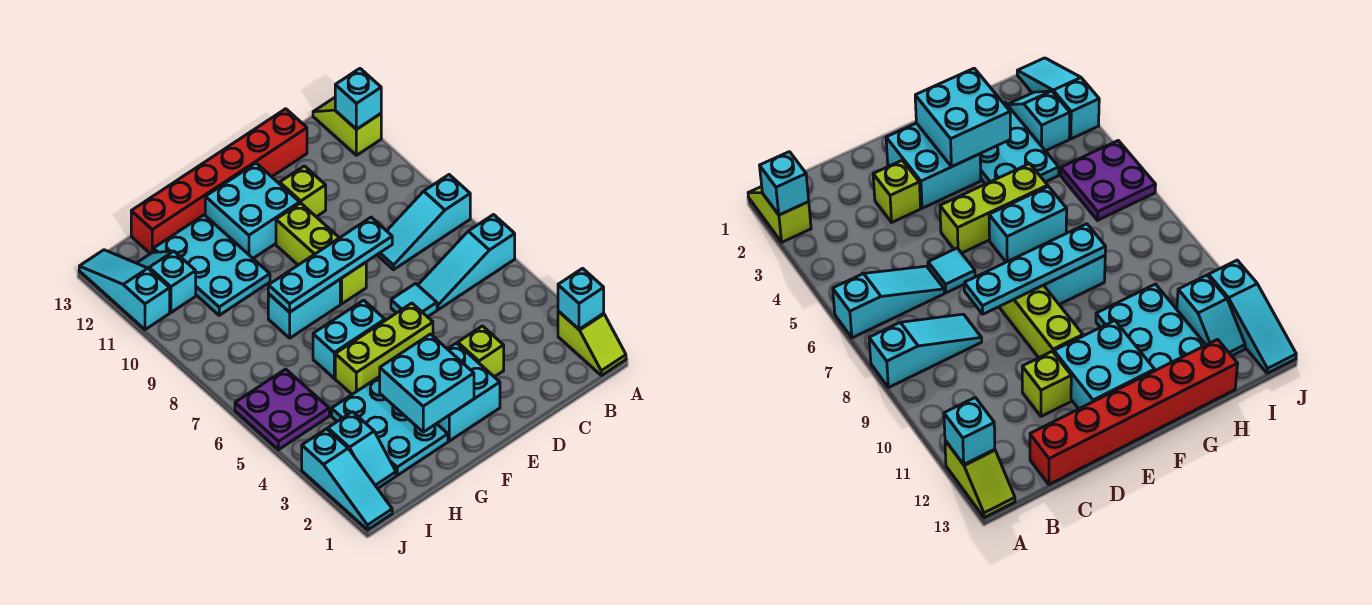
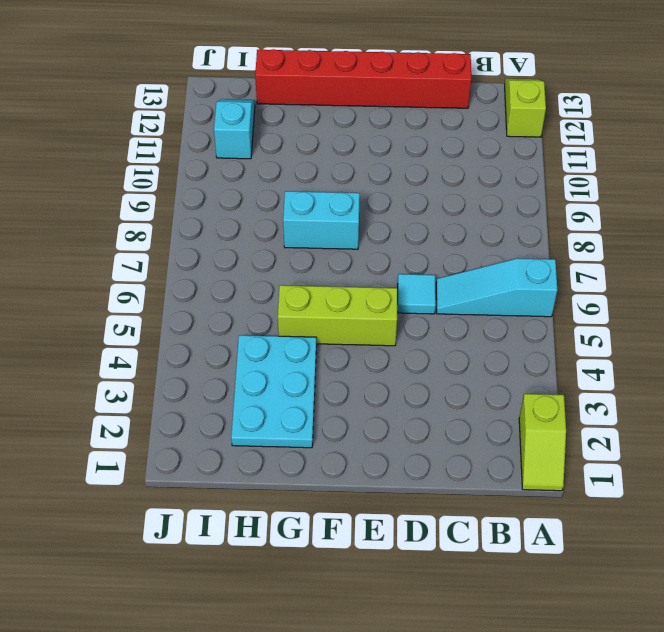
none -> cyan slope A8:C8 level 1 top A
none -> lime brick D3 level 1
none -> lime brick D11 level 1

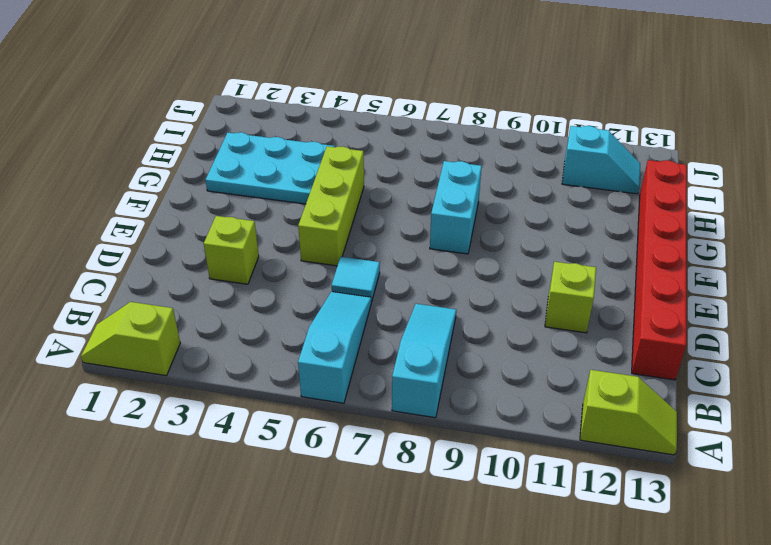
none -> cyan brick E2:F3 level 1
none -> lime brick E8:E10 level 1
none -> cyan brick E11:F12 level 1

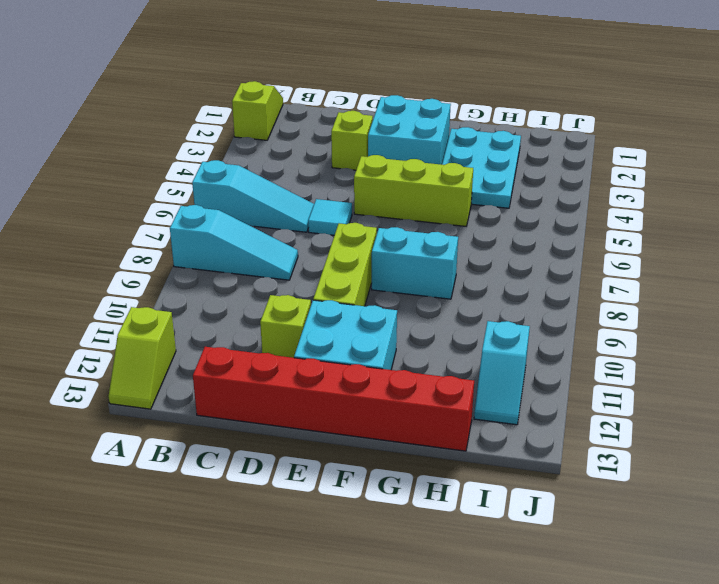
none -> cyan brick F6:G6 level 1
none -> cyan plate G10:H12 level 1
none -> cyan slope I2:I3 level 1 top 3

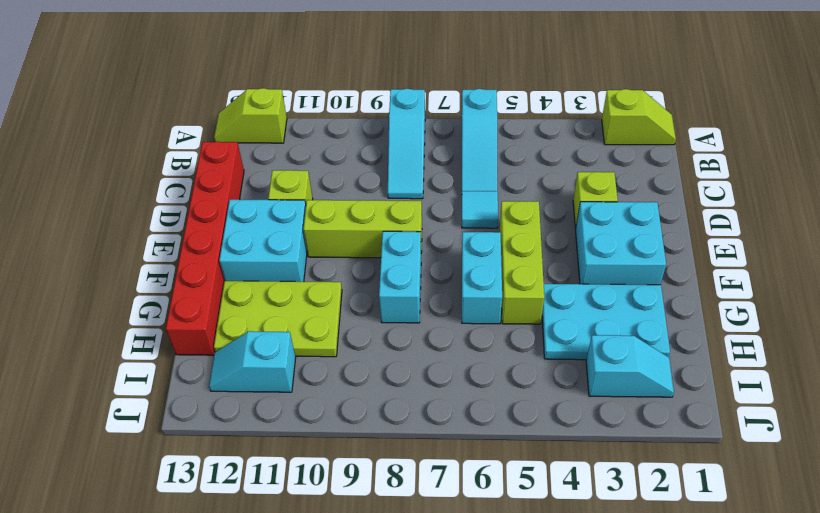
lime plate G10:H12 level 1 -> cyan plate G10:H12 level 1
none -> purple plate I5:J6 level 1
none -> cyan slope J1:J3 level 1 top 3
none -> cyan slope J11:J13 level 1 top 11

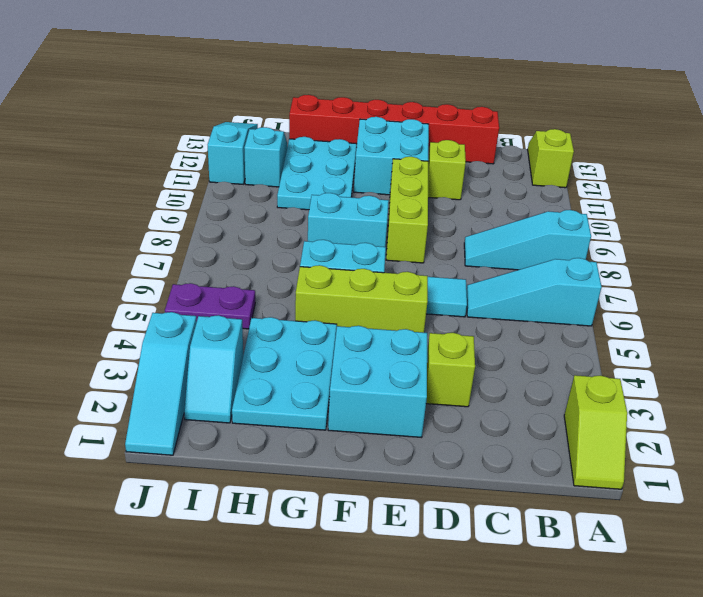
purple plate I5:J5 level 1 -> purple plate I5:J6 level 1
none -> cyan brick A2 level 2
none -> cyan brick A12 level 2
none -> cyan plate D8:G8 level 2

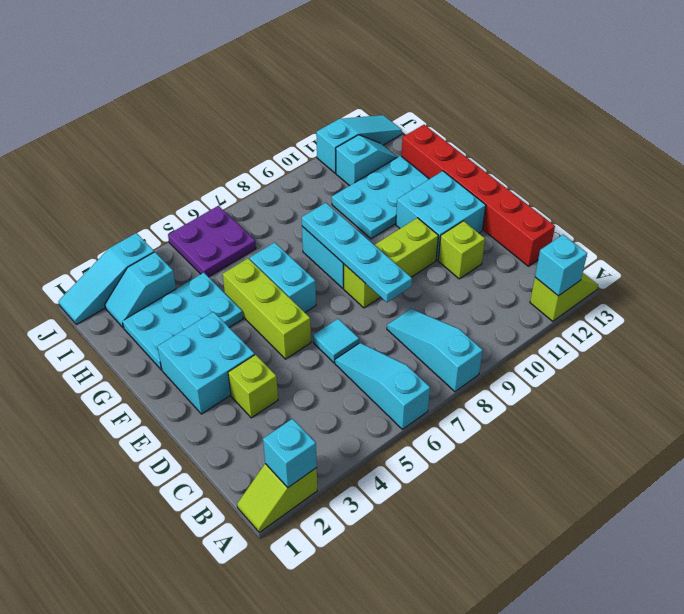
none -> cyan brick F2:G3 level 2

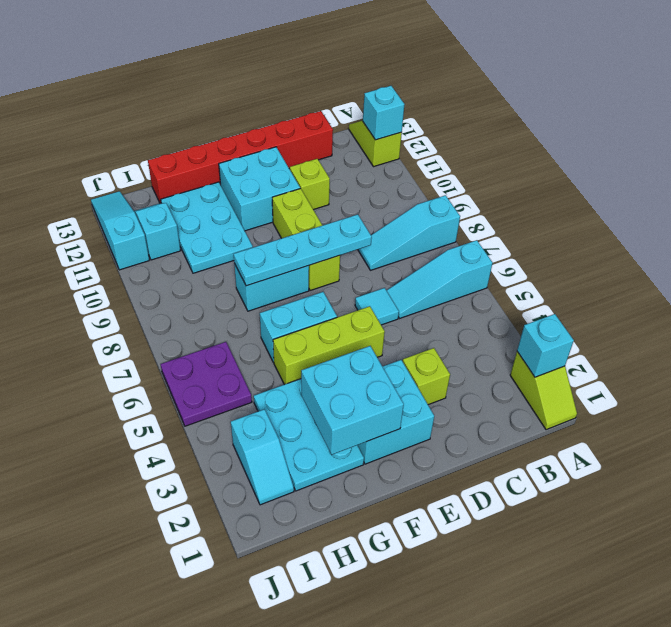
none -> cyan slope J1:J3 level 1 top 3

